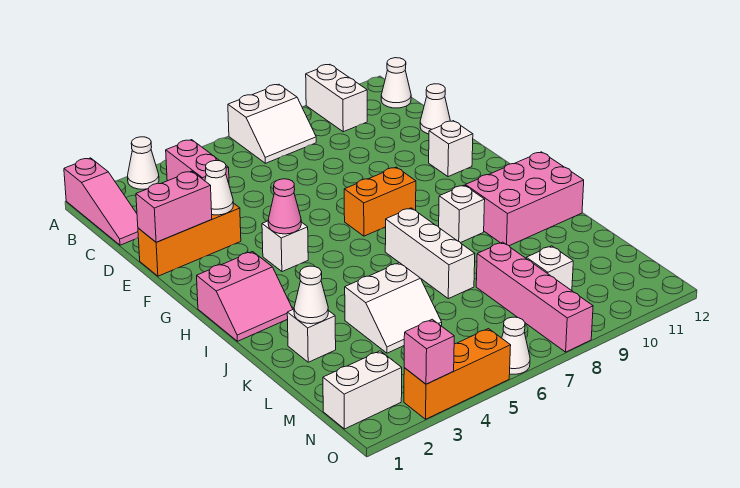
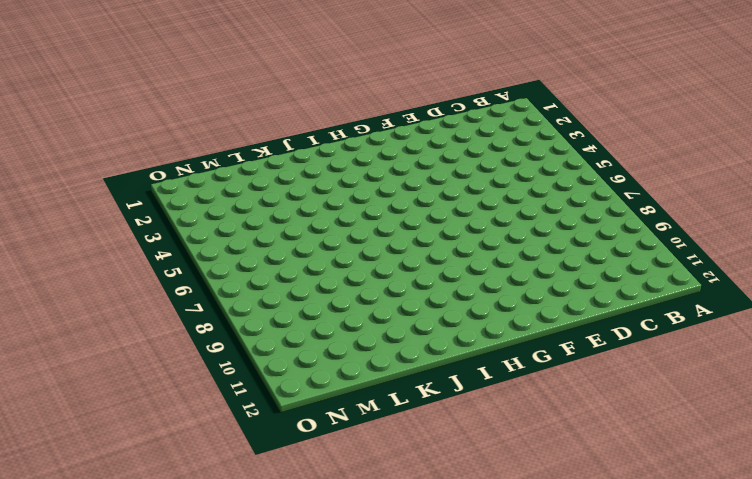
none -> pink slope A1:C1 level 1 top A
none -> white cone A3 level 1
none -> white slope A7:B8 level 1 top A

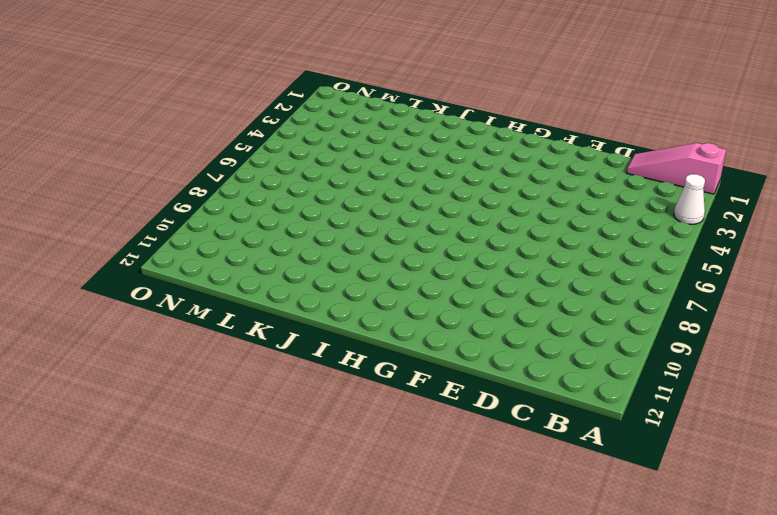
none -> white slope A7:B8 level 1 top A
none -> white brick A10:B10 level 1
none -> pink brick B4:C4 level 1

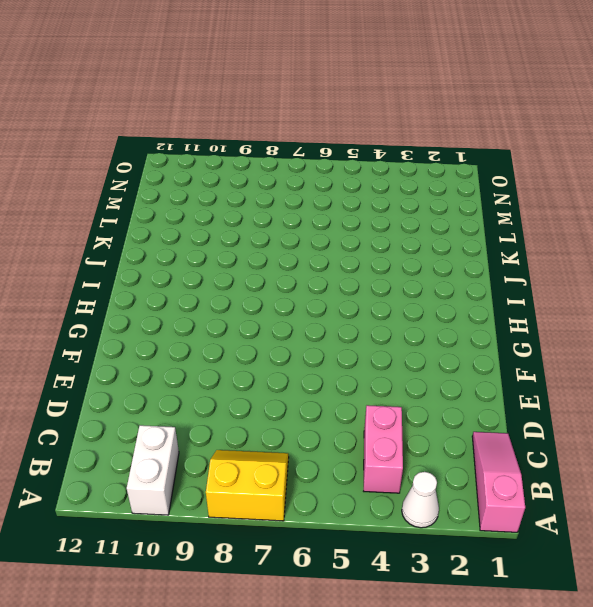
yellow slope A7:B8 level 1 top A -> white slope A7:B8 level 1 top A
none -> white cone B12 level 1
none -> white cone D12 level 1
none -> orange brick E1:E3 level 1

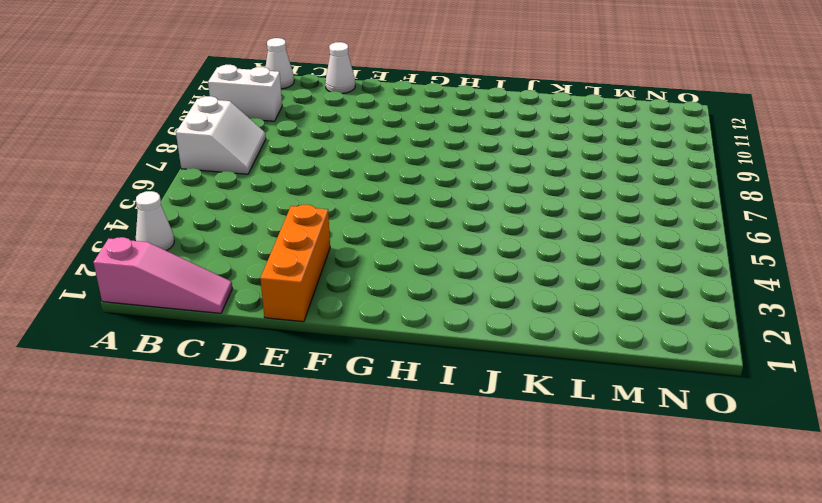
none -> pink brick B4:C4 level 1
none -> white brick F11 level 1
none -> white brick G4 level 1

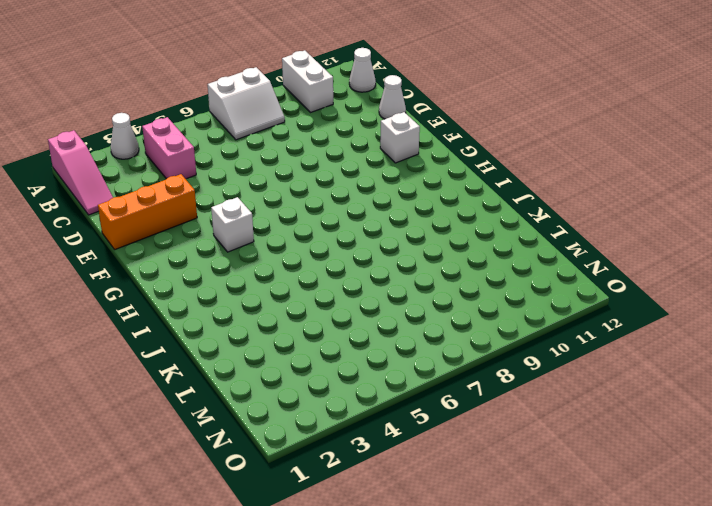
none -> orange brick G7:G8 level 1
none -> pink slope H1:I2 level 1 top H
none -> white brick I7:K7 level 1

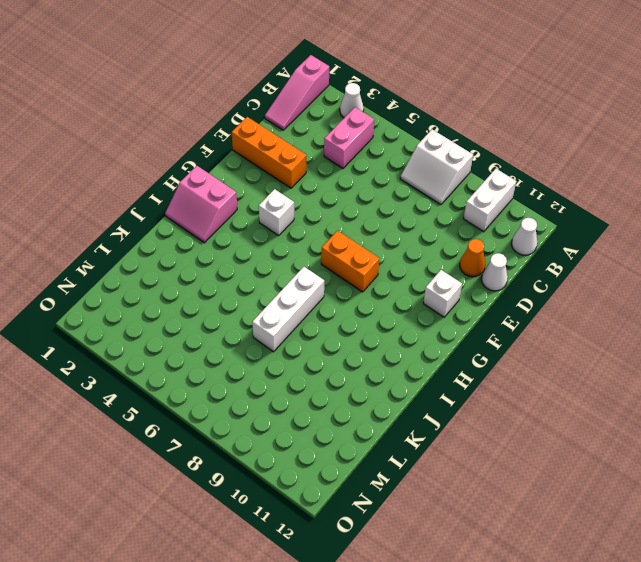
orange cone D11 level 1 -> none
none -> white brick I9 level 1
none -> pink brick I10:J12 level 1
none -> white brick K2 level 1

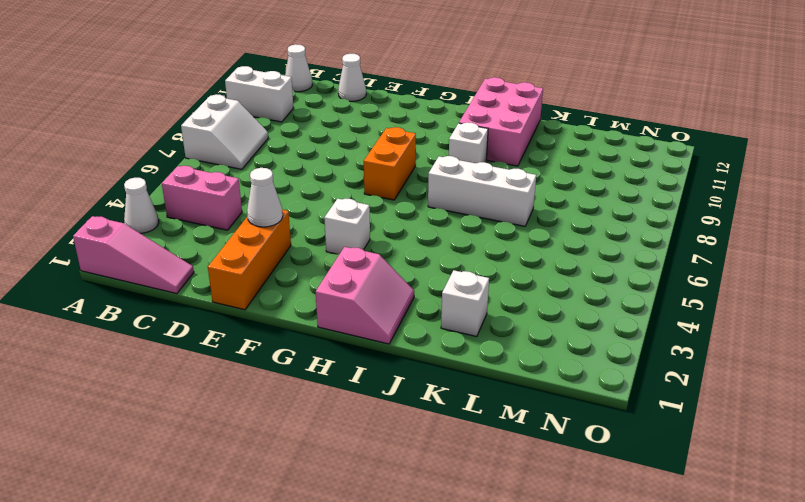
none -> white brick F11 level 1
none -> white slope K4:L5 level 1 top K
none -> pink brick L8:O8 level 1

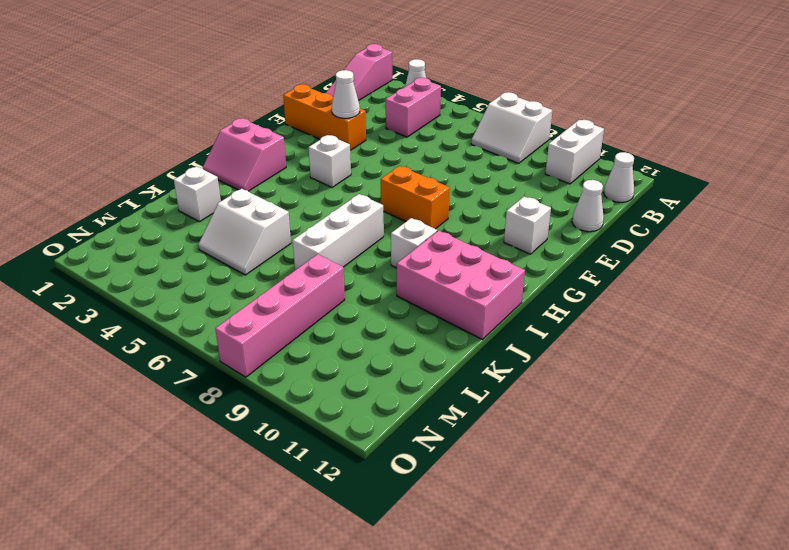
none -> white brick M9 level 1
none -> white brick N1:N2 level 1
none -> orange brick O3:O5 level 1

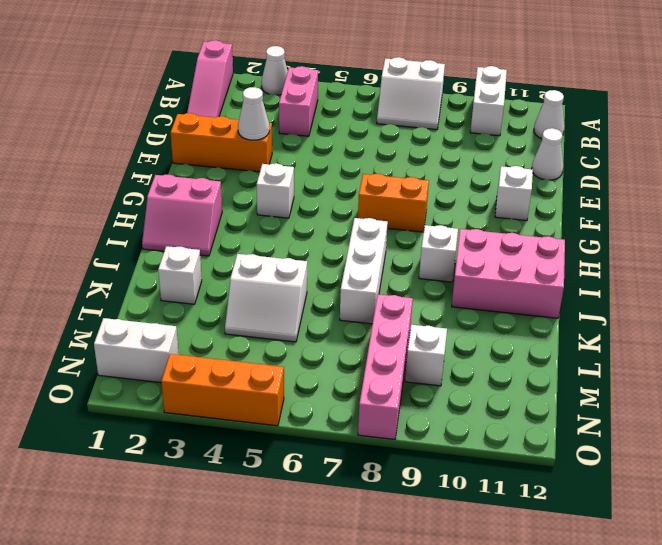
none -> white cone O6 level 1
none -> pink brick E1:E2 level 2
none -> pink cone G4 level 2

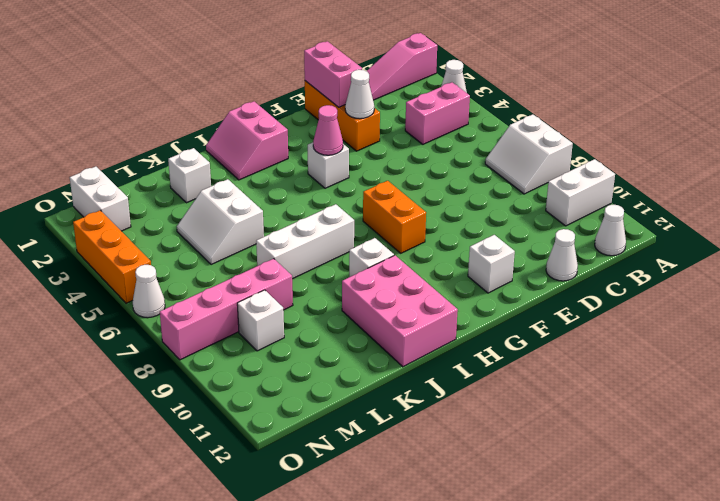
none -> white cone K2 level 2
none -> pink brick O3 level 2

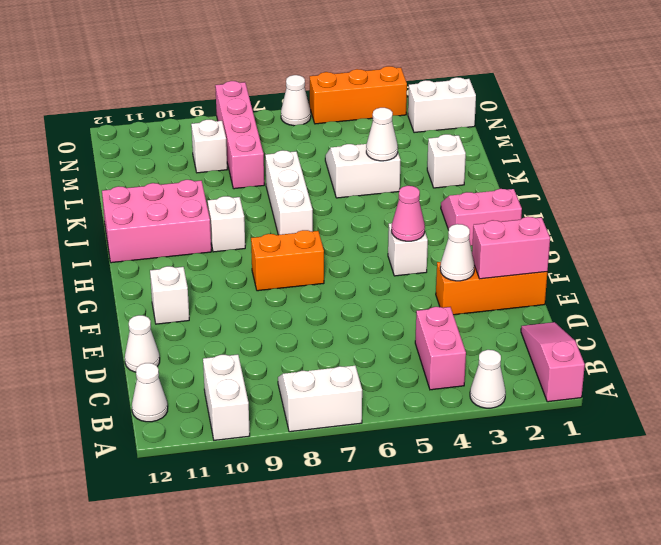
white cone K4 level 2 -> white cone K2 level 2
none -> pink brick O3 level 2

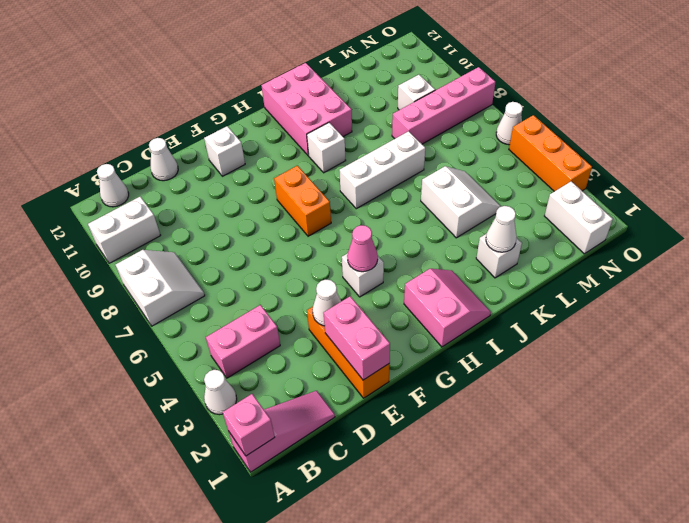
pink brick A1 level 2 -> pink brick O3 level 2

